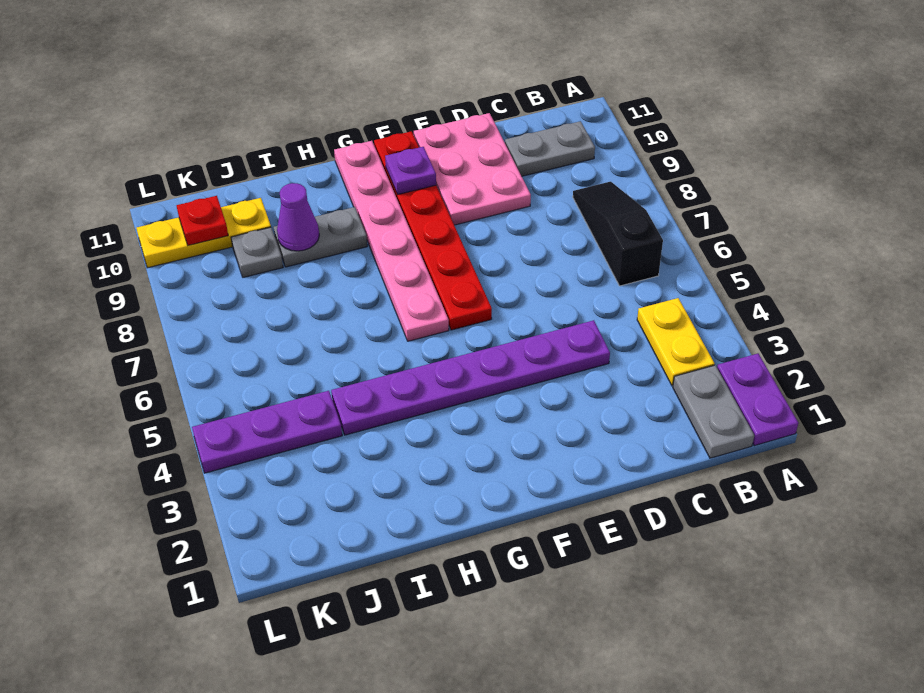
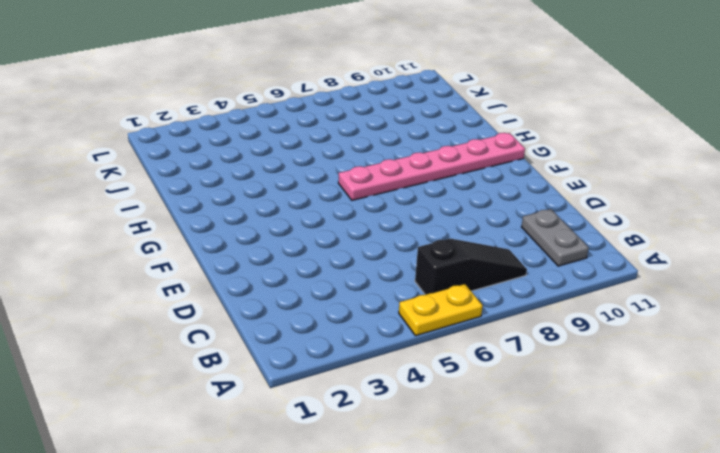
yellow plate A5:A6 level 1 -> yellow plate B3:B4 level 1
none -> purple plate A1:A2 level 1
none -> grey plate B1:B2 level 1
none -> purple plate D4:I4 level 1

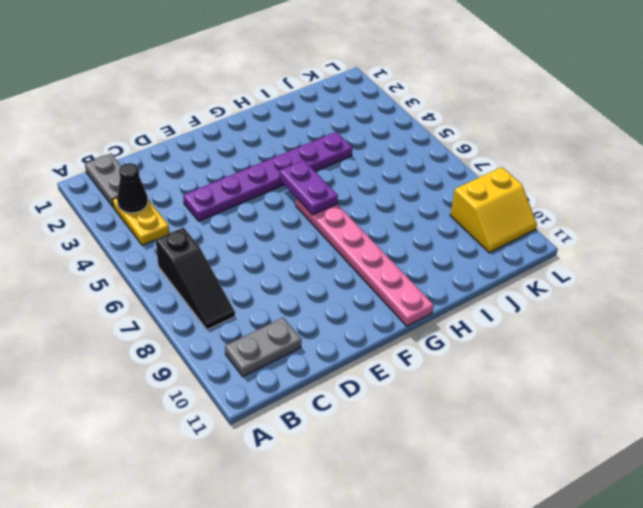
black cone B3 level 2 -> none
purple plate G5:G6 level 2 -> purple plate A1:A2 level 1
yellow slope K9:L10 level 1 top 9 -> yellow plate J10:L10 level 1
none -> pink plate D9:E11 level 1
none -> red plate F6:F11 level 1
none -> grey plate H9:I9 level 1

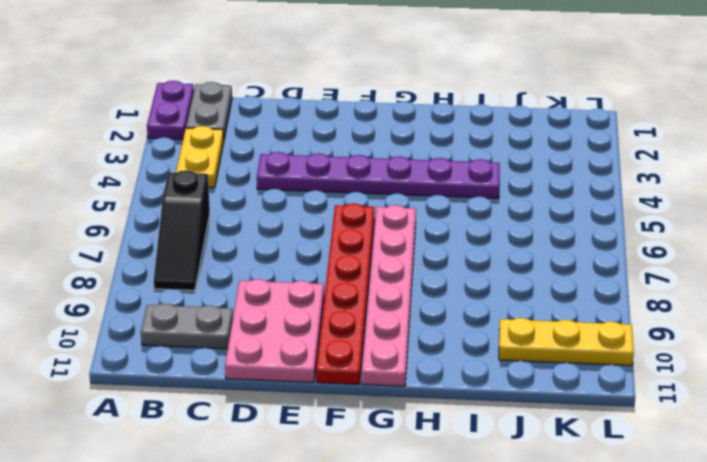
none -> grey plate H9:I9 level 1
none -> purple plate J4:L4 level 1
none -> grey plate J9 level 1

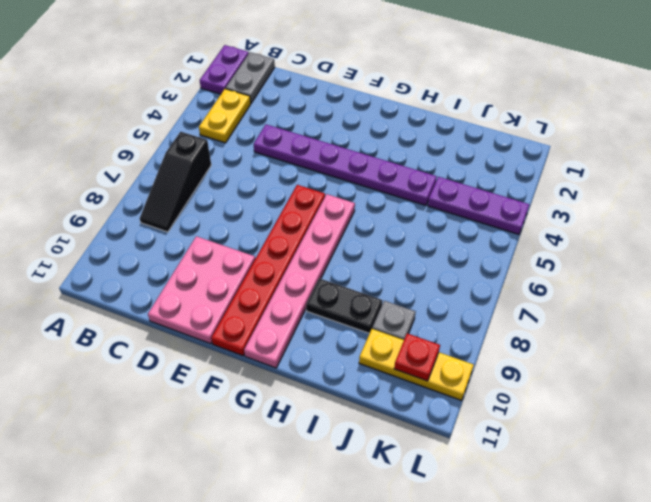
black plate H9:I9 level 1 -> grey plate H9:I9 level 1
none -> grey plate B10:C10 level 1
none -> purple plate F10 level 2
none -> purple cone I9 level 2

